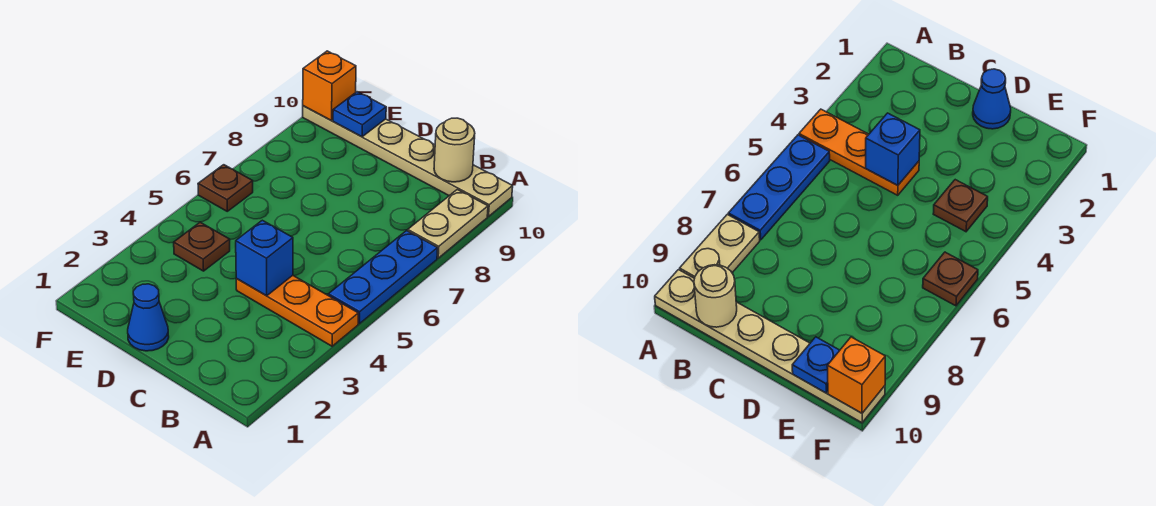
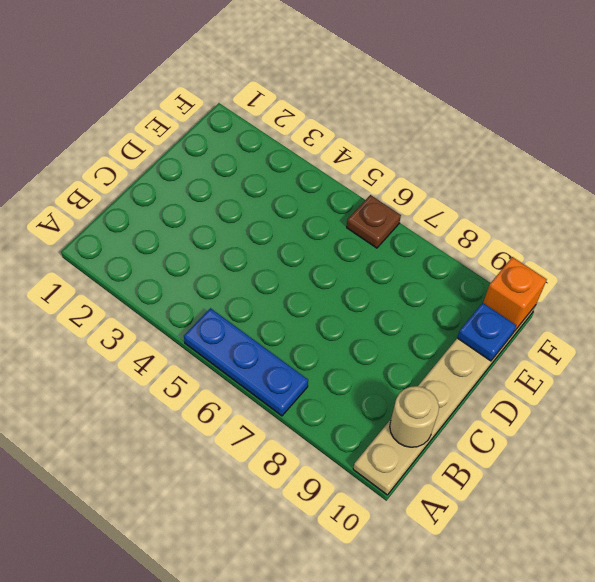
none -> orange plate A4:C4 level 1
none -> tan plate A8:A9 level 1

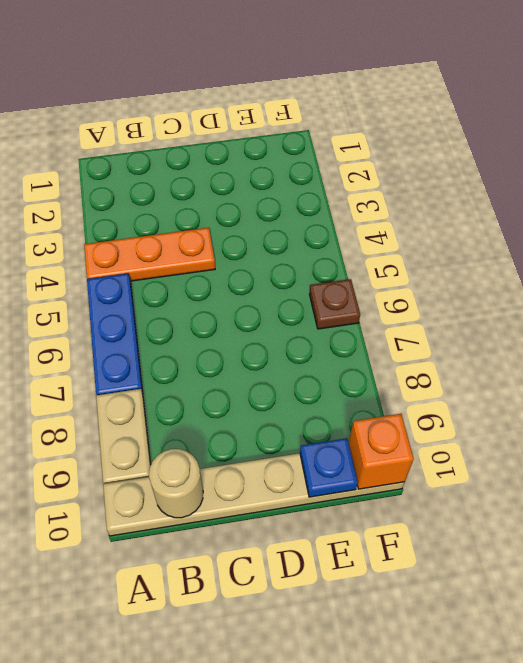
none -> blue cone D1 level 1
none -> brown plate E4 level 1

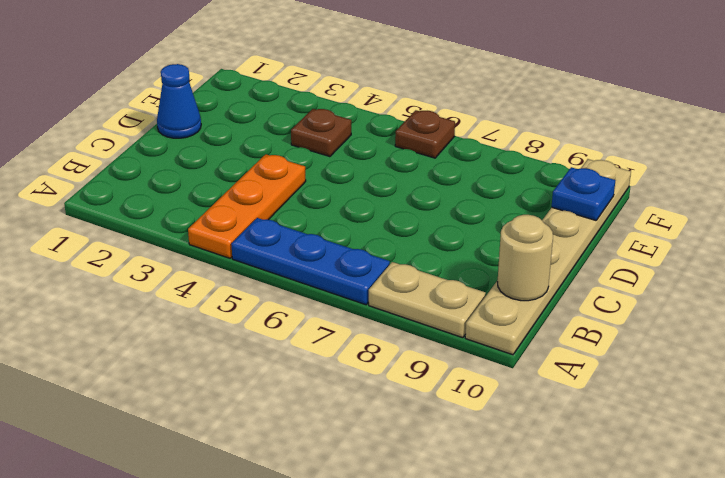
none -> blue brick C4 level 2
none -> orange brick F10 level 2

